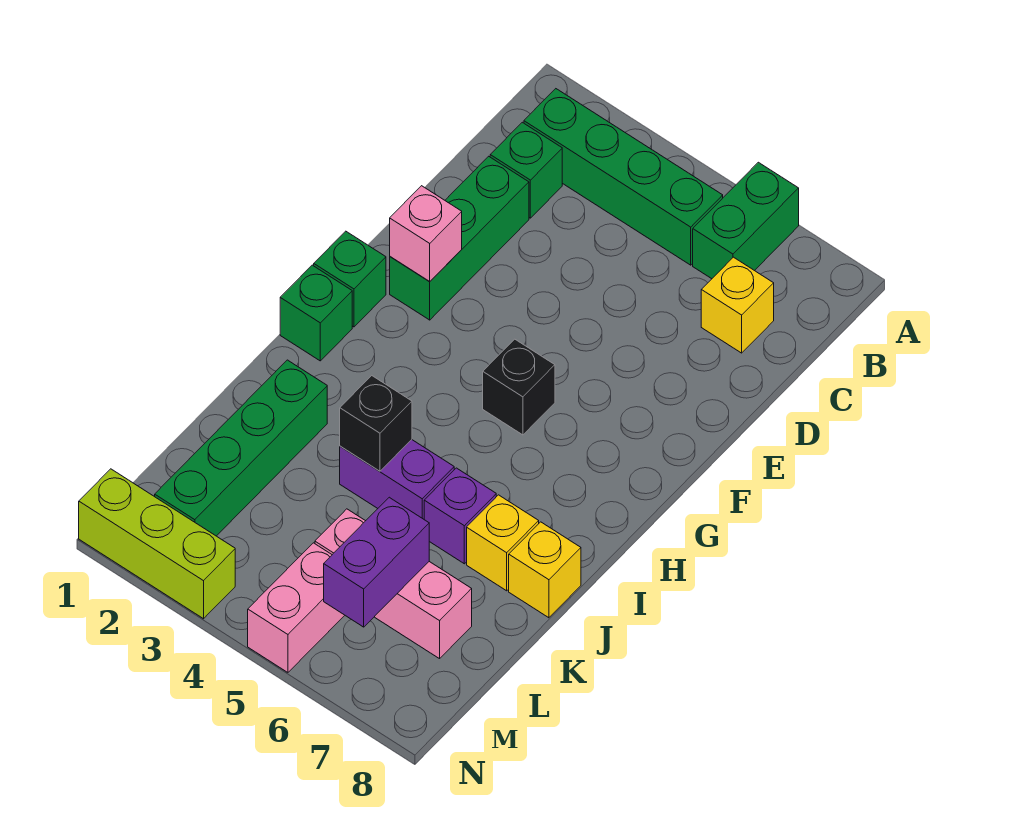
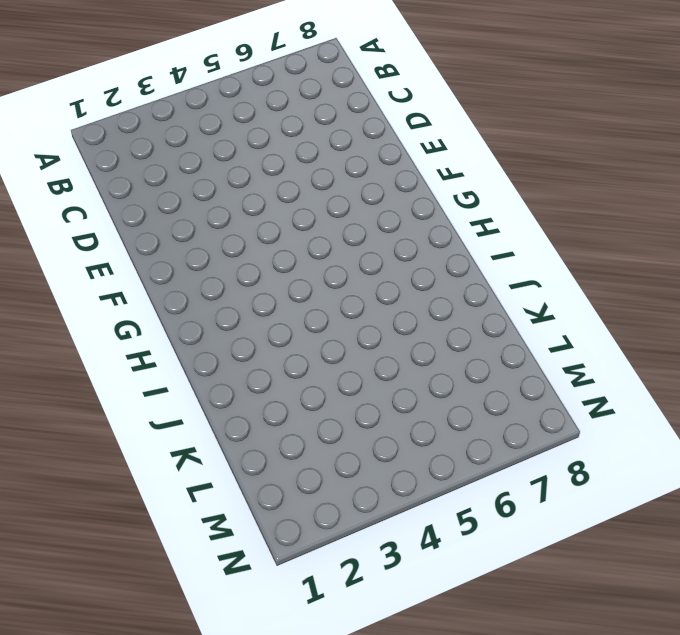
none -> green brick A6:B6 level 1
none -> green brick B2:B5 level 1
none -> green brick C2 level 1

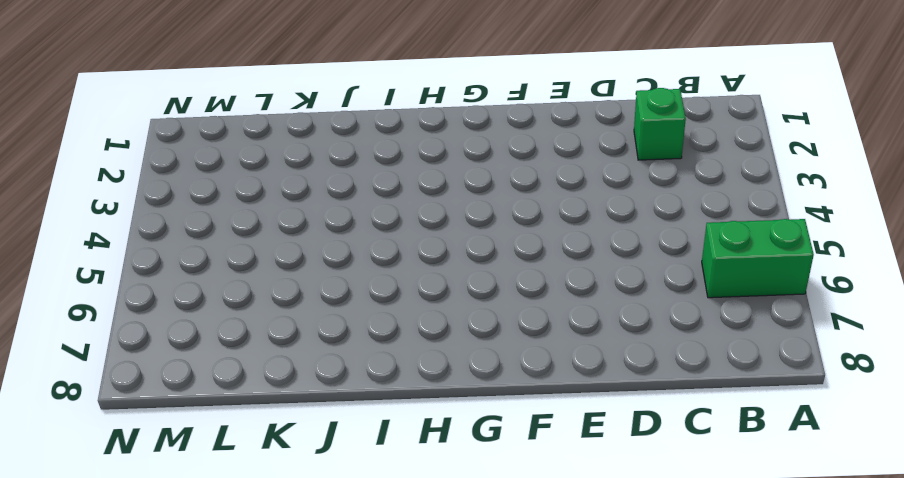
none -> green brick B2:B5 level 1
none -> yellow brick C7 level 1
none -> green brick D2:F2 level 1

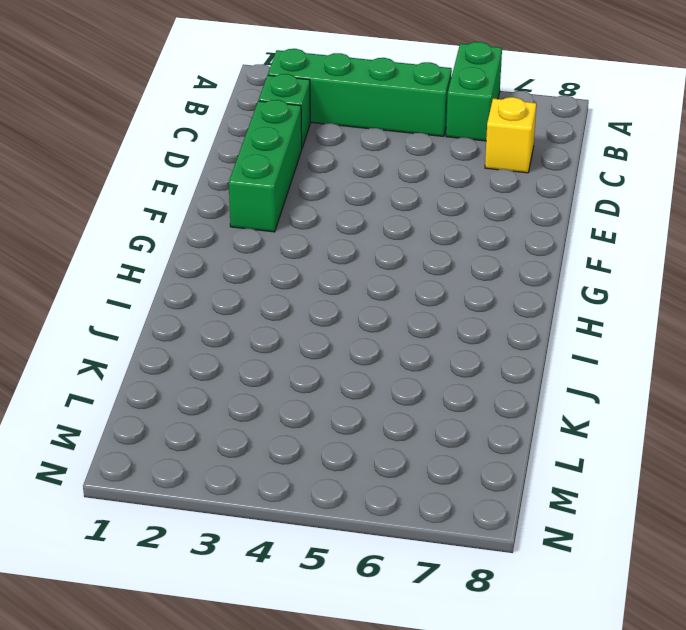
none -> green brick G1 level 1
none -> black brick G5 level 1
none -> green brick H1 level 1

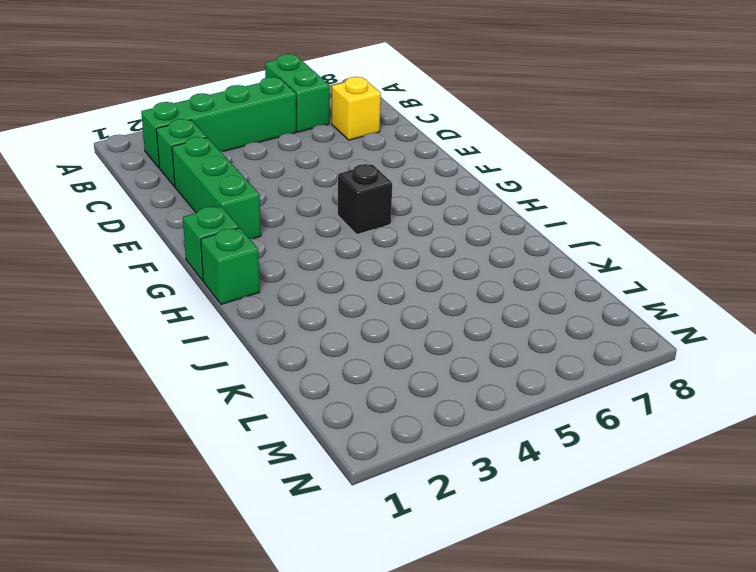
none -> green brick J2:M2 level 1
none -> purple brick J4:J5 level 1
none -> purple brick J6 level 1

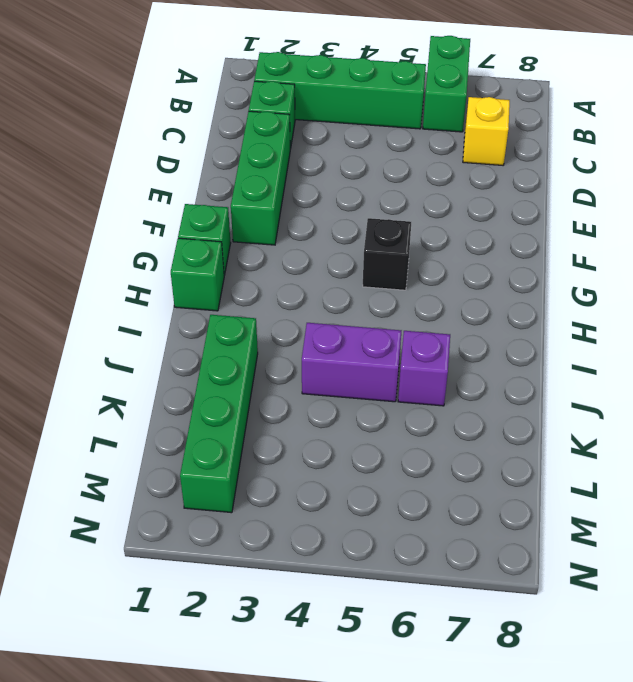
none -> yellow brick J7 level 1
none -> yellow brick J8 level 1
none -> pink brick L5:L7 level 1

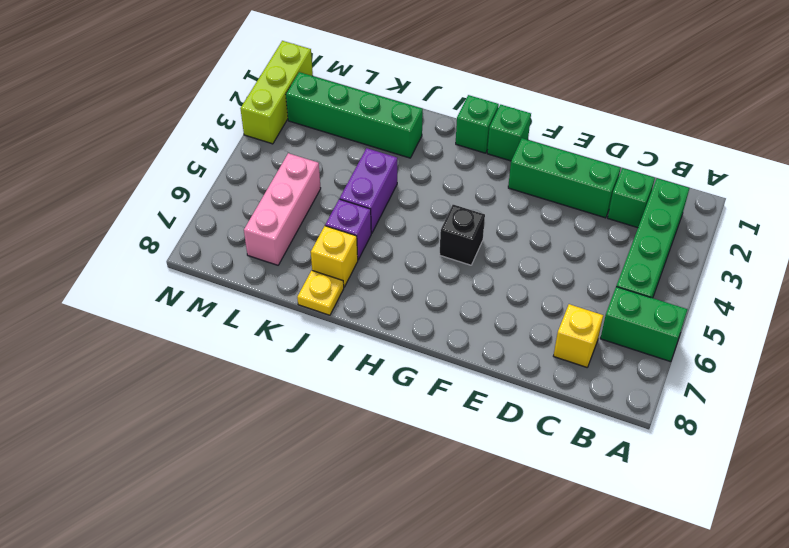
yellow plate J8 level 1 -> yellow brick J8 level 1
none -> pink brick M5:N5 level 1
none -> pink brick F2 level 2
none -> black brick J4 level 2

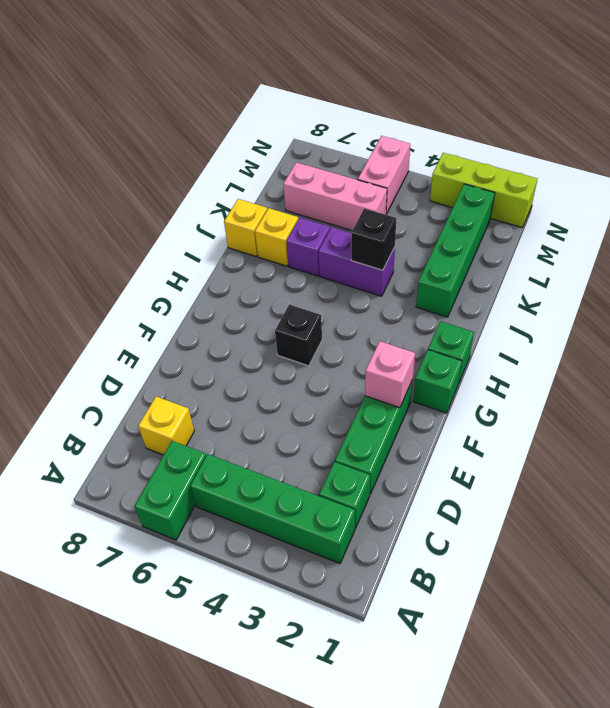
none -> purple brick L6:M6 level 2

